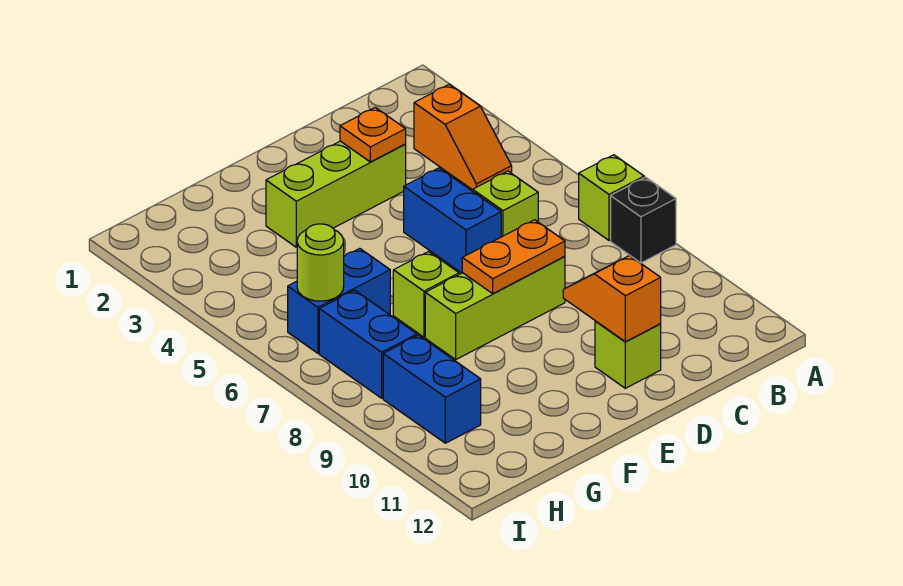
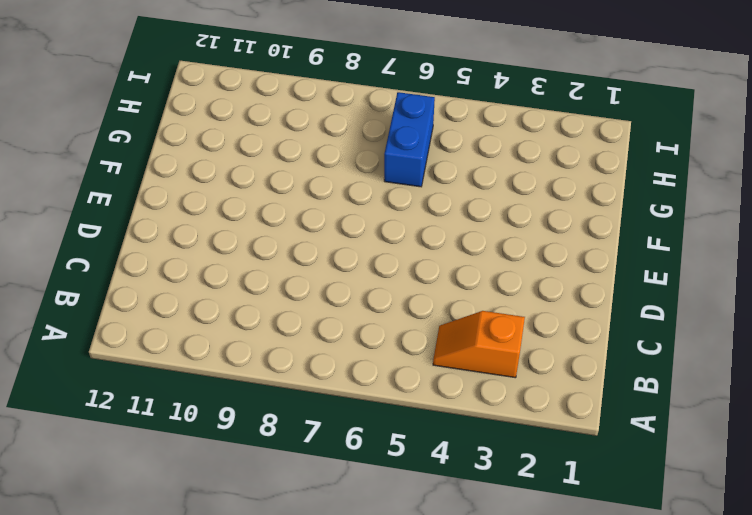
none -> lime brick A7 level 1
none -> black brick A8 level 1
none -> lime brick C6 level 1

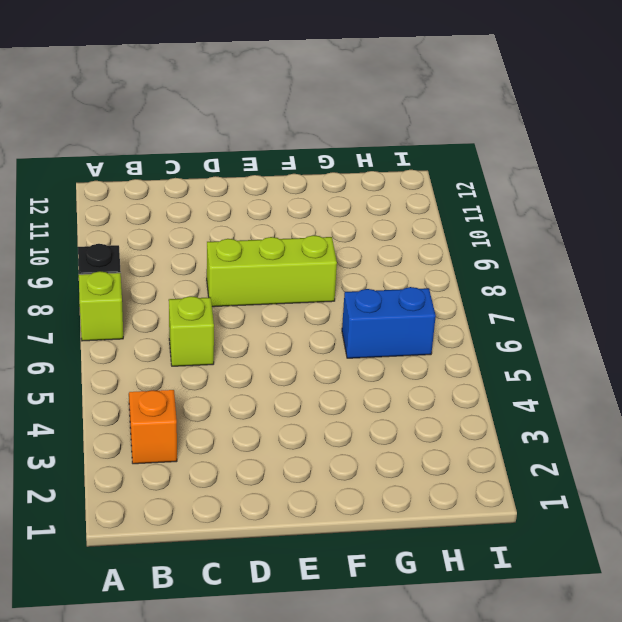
none -> lime brick D3:F3 level 1
none -> blue brick D5:D6 level 1
none -> lime brick D11 level 1

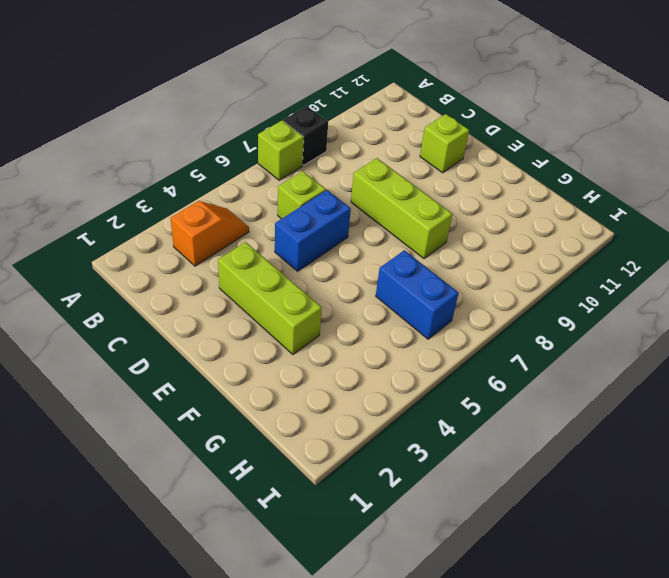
none -> lime brick F7 level 1
none -> blue brick H7:H8 level 1
none -> blue brick H9:H10 level 1

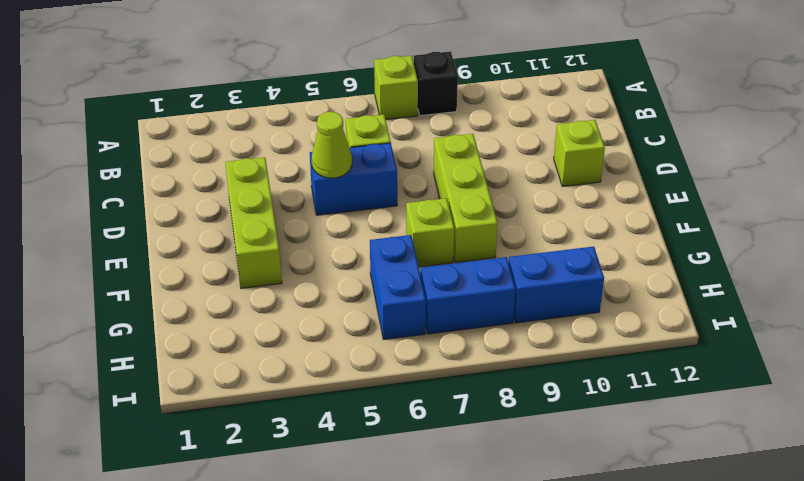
lime cone D5 level 2 -> none
none -> orange slope B3:B4 level 1 top 3
none -> orange plate D3 level 2
none -> orange plate D8:E8 level 2

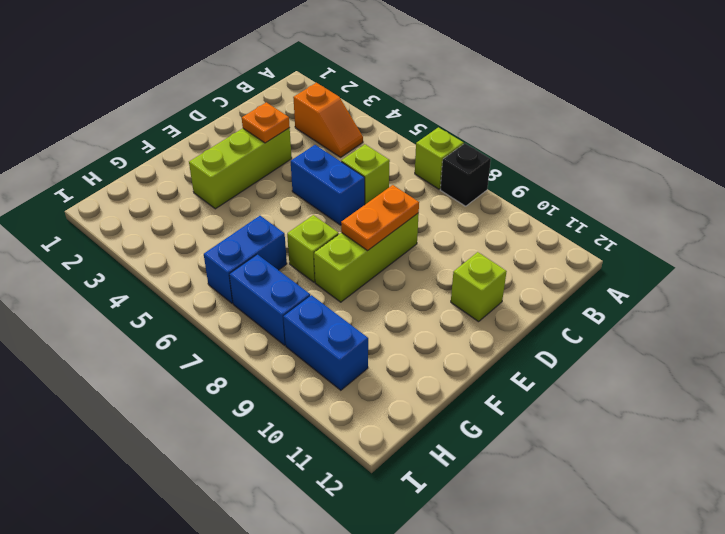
none -> orange slope D10:D11 level 2 top 11
none -> lime round brick H6 level 2

